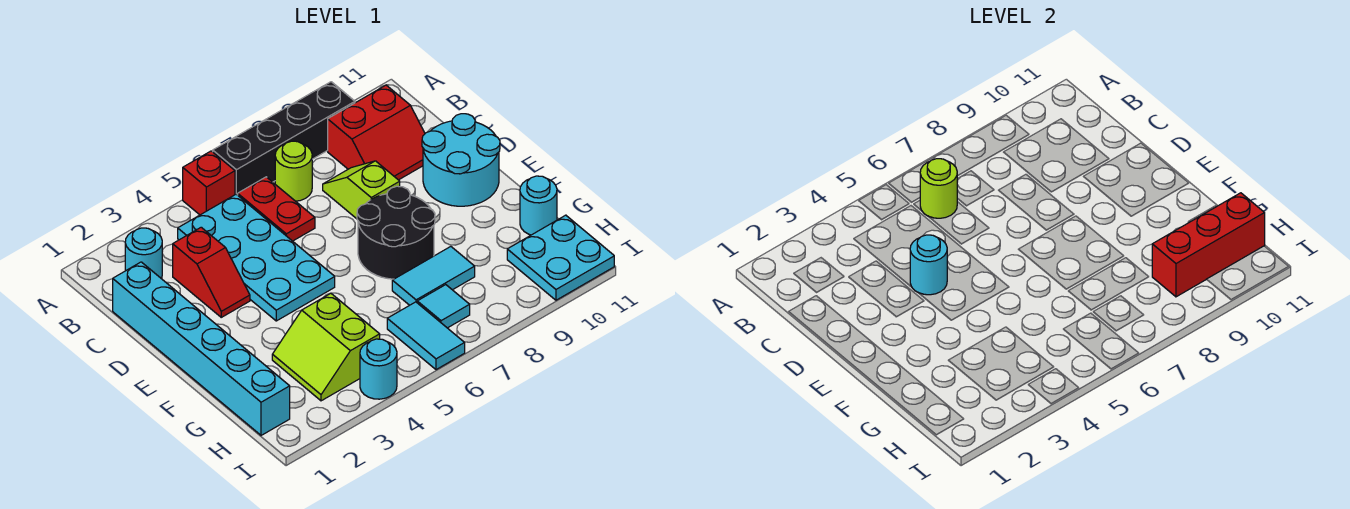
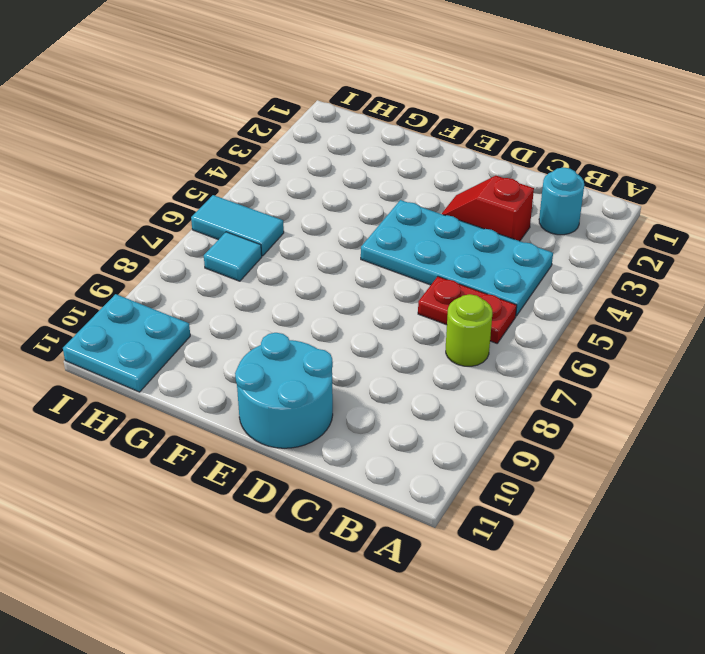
none -> red brick A5 level 1
none -> black brick A6:A9 level 1
none -> red slope B9:C10 level 1 top B

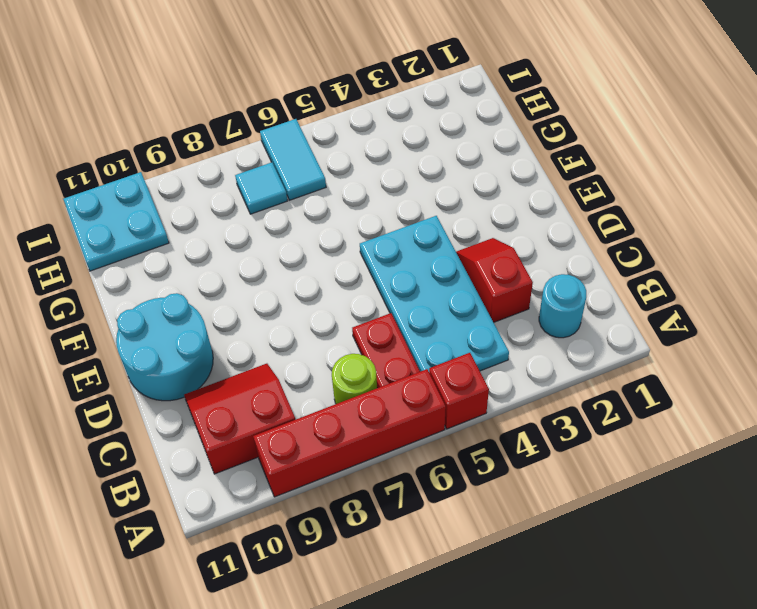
red brick A6:A9 level 1 -> black brick A6:A9 level 1
none -> cyan brick C1:H1 level 1
none -> lime slope C8:D8 level 1 top D
none -> black round brick E7:F8 level 1

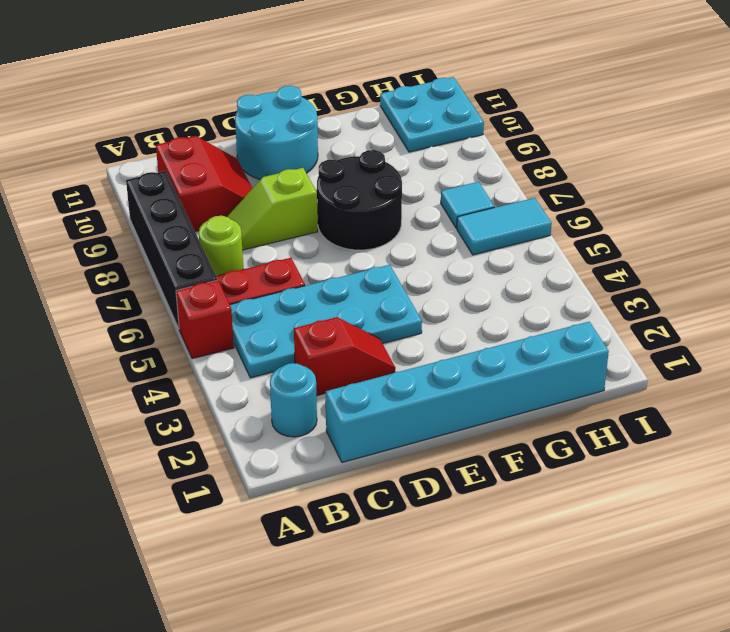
none -> lime slope G3:H4 level 1 top 4
none -> cyan tile G7:G8 level 1
none -> cyan round brick G11 level 1

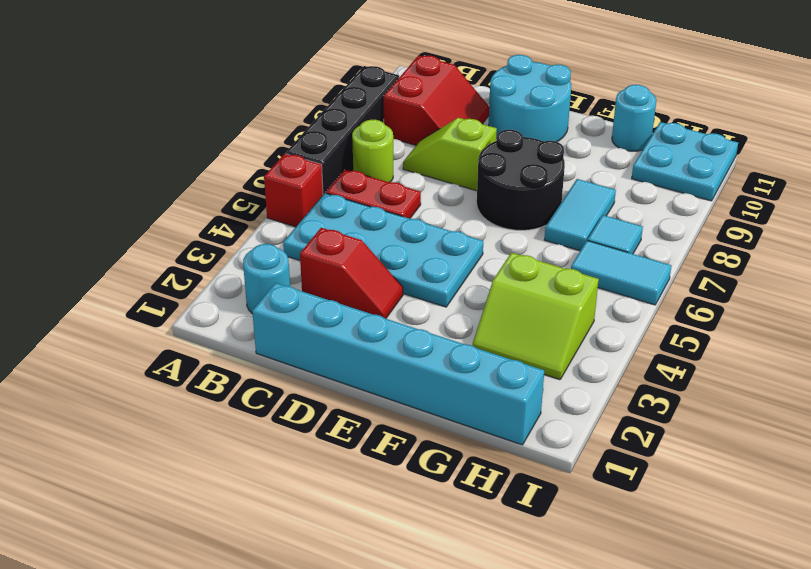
none -> cyan round brick I4 level 1
none -> lime round brick B6 level 2
none -> cyan round brick D4 level 2

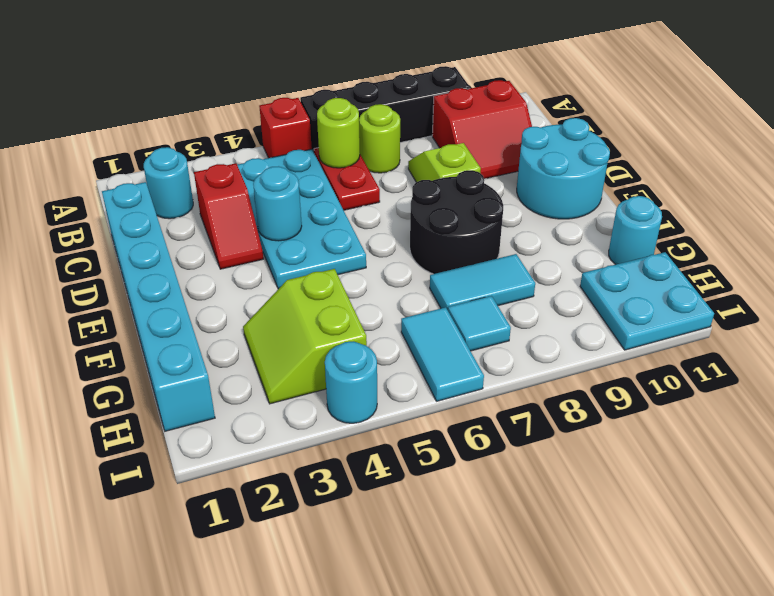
none -> red brick H9:H11 level 2

